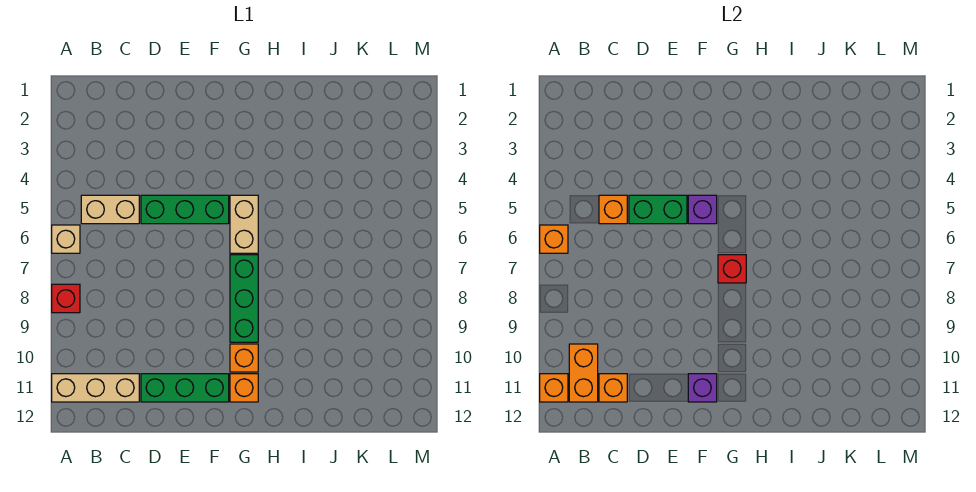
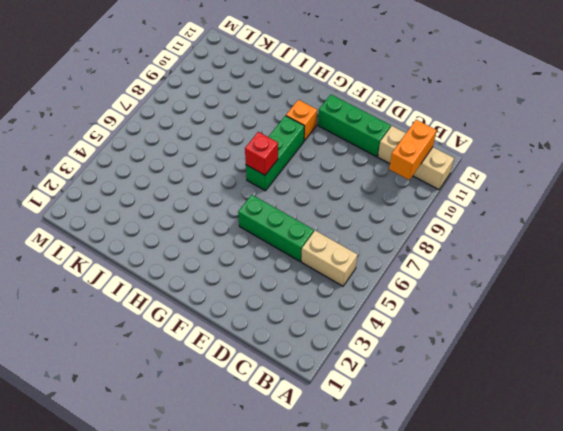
none -> tan brick A6 level 1
none -> red brick A8 level 1
none -> tan brick G5:G6 level 1

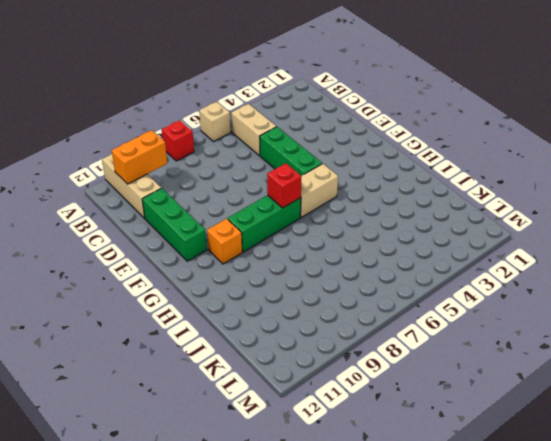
none -> orange brick G11 level 1
none -> orange brick A6 level 2
none -> orange brick A11 level 2

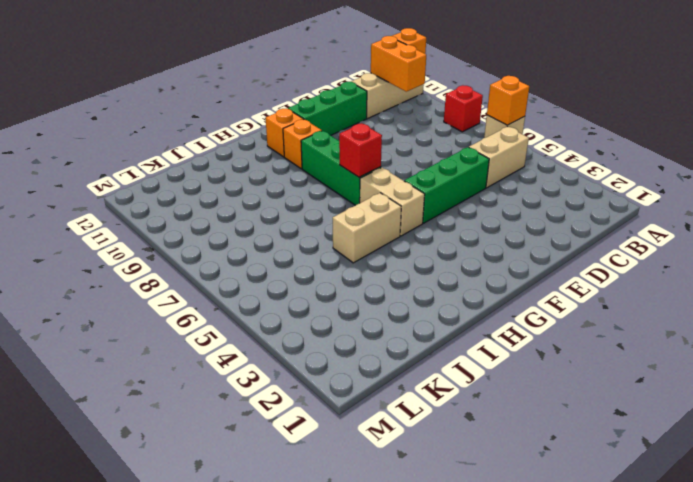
tan brick H5:I5 level 1 -> none
none -> orange brick C5 level 2
none -> orange brick C11 level 2
none -> green brick D5:E5 level 2

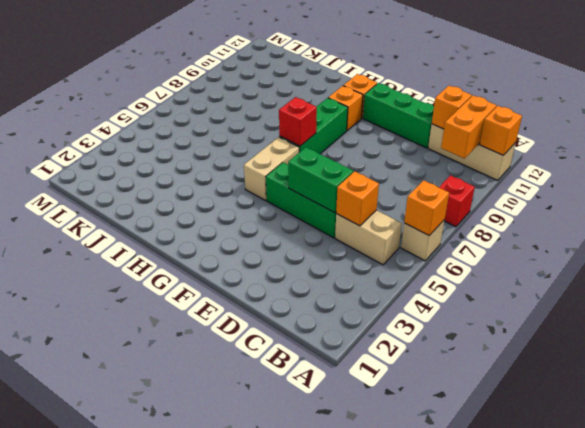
none -> purple brick F5 level 2
none -> purple brick F11 level 2

